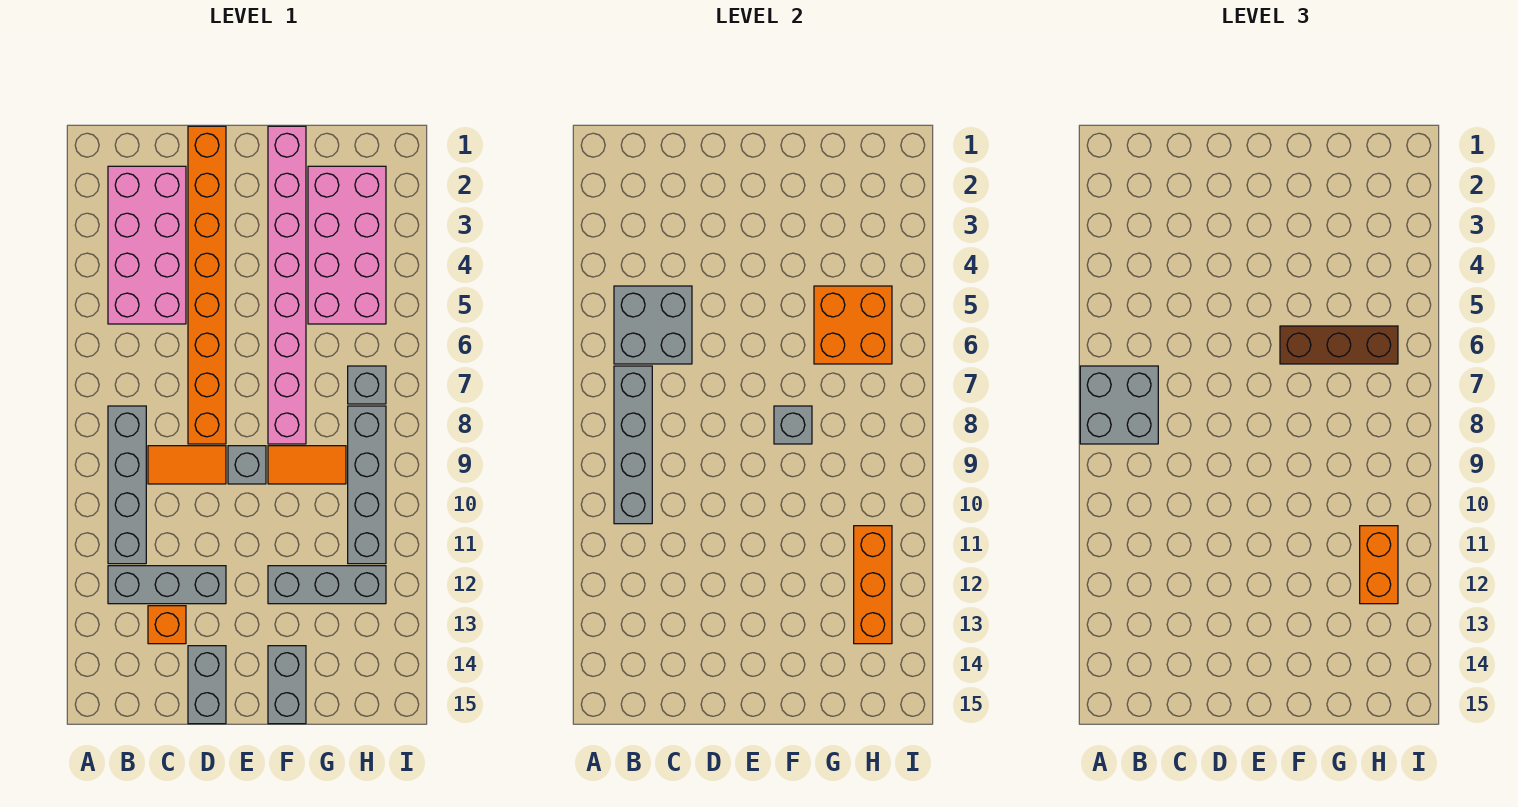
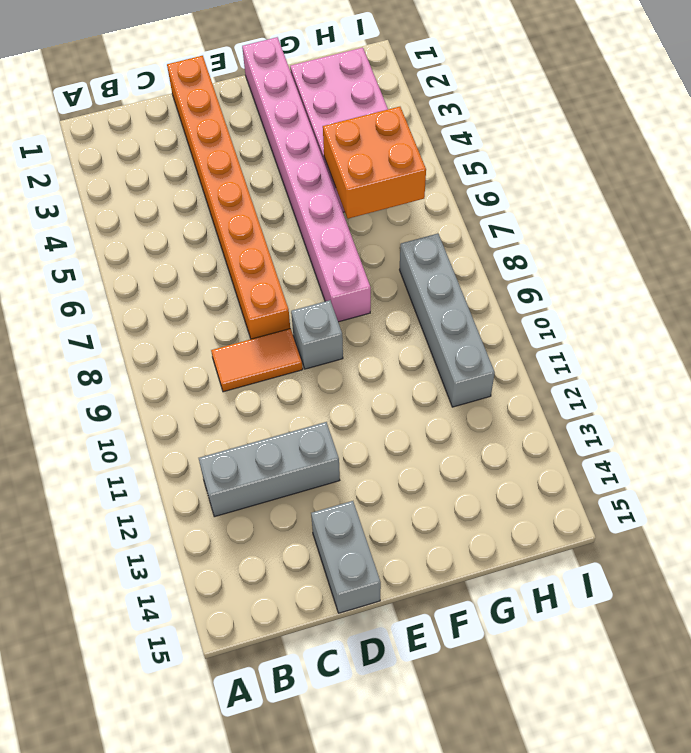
none -> pink brick B2:C5 level 1
none -> grey brick B8:B11 level 1
none -> orange brick C13 level 1

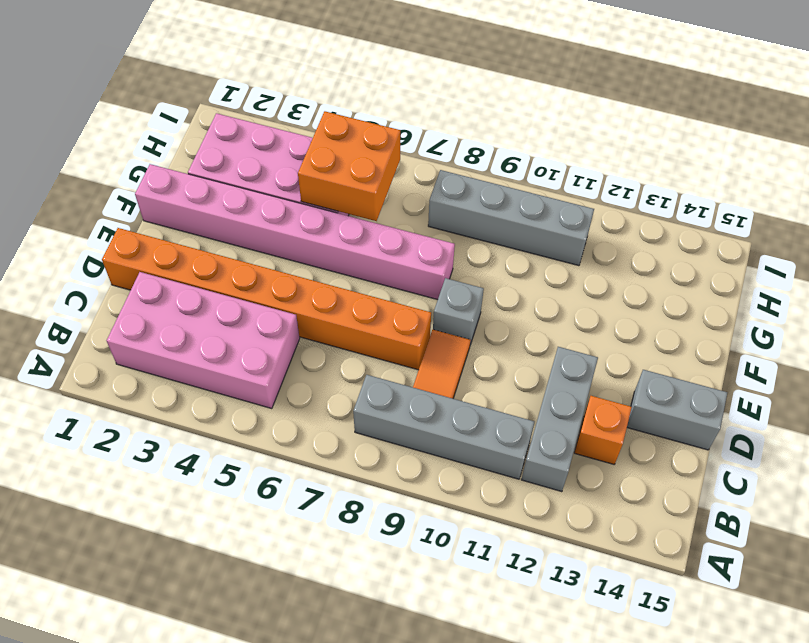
none -> orange tile F9:G9 level 1
none -> grey brick F12:H12 level 1
none -> grey brick F14:F15 level 1

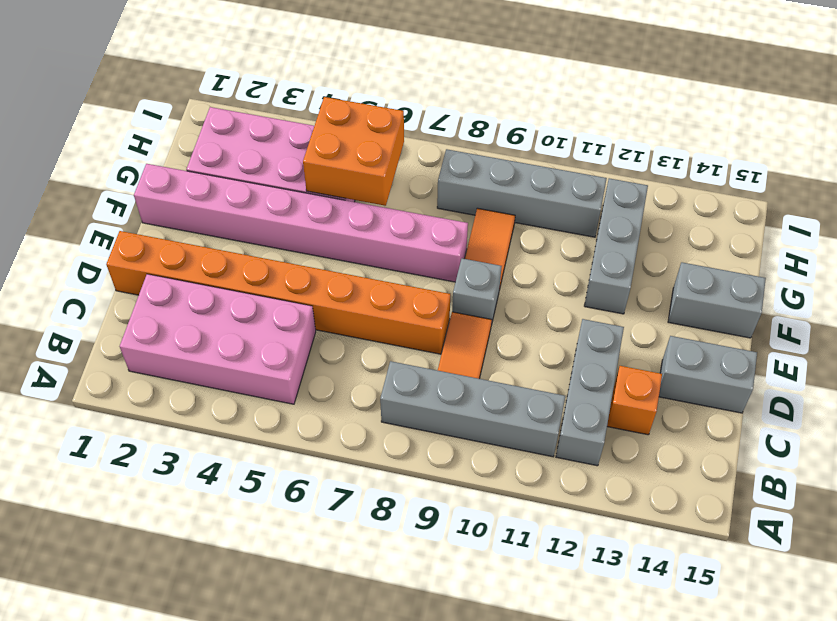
none -> grey brick H7 level 1
none -> grey brick B5:C6 level 2
none -> grey brick B7:B10 level 2

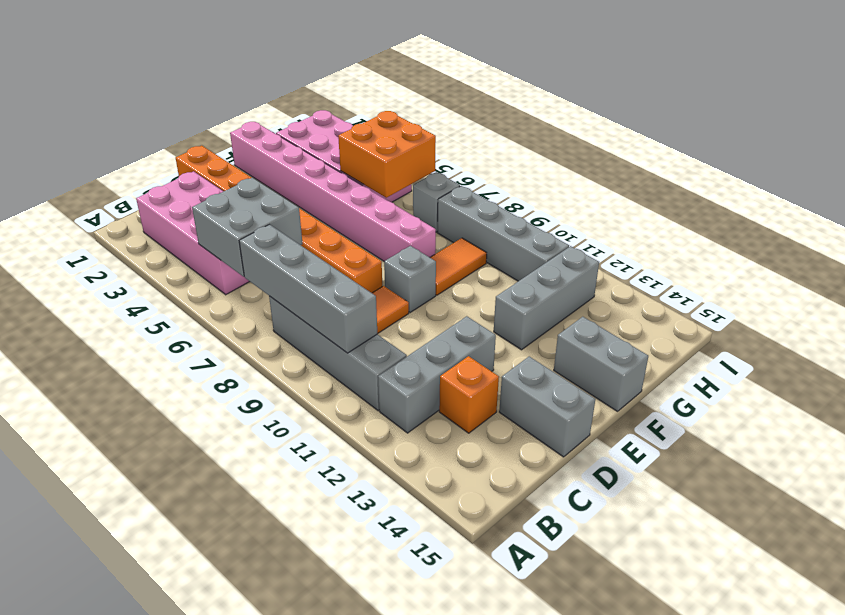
none -> grey brick F8 level 2
none -> orange brick H11:H13 level 2
none -> grey brick A7:B8 level 3

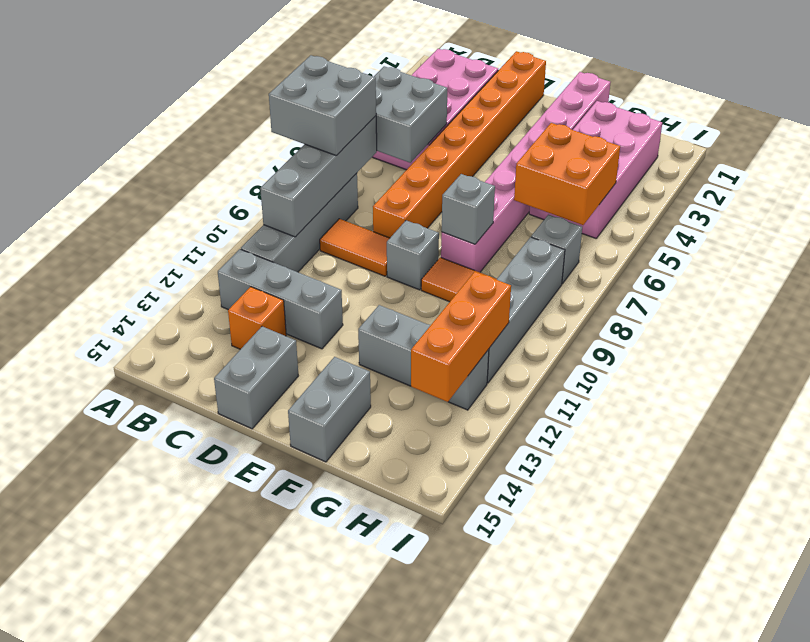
none -> brown brick F6:H6 level 3
none -> orange brick H11:H12 level 3

